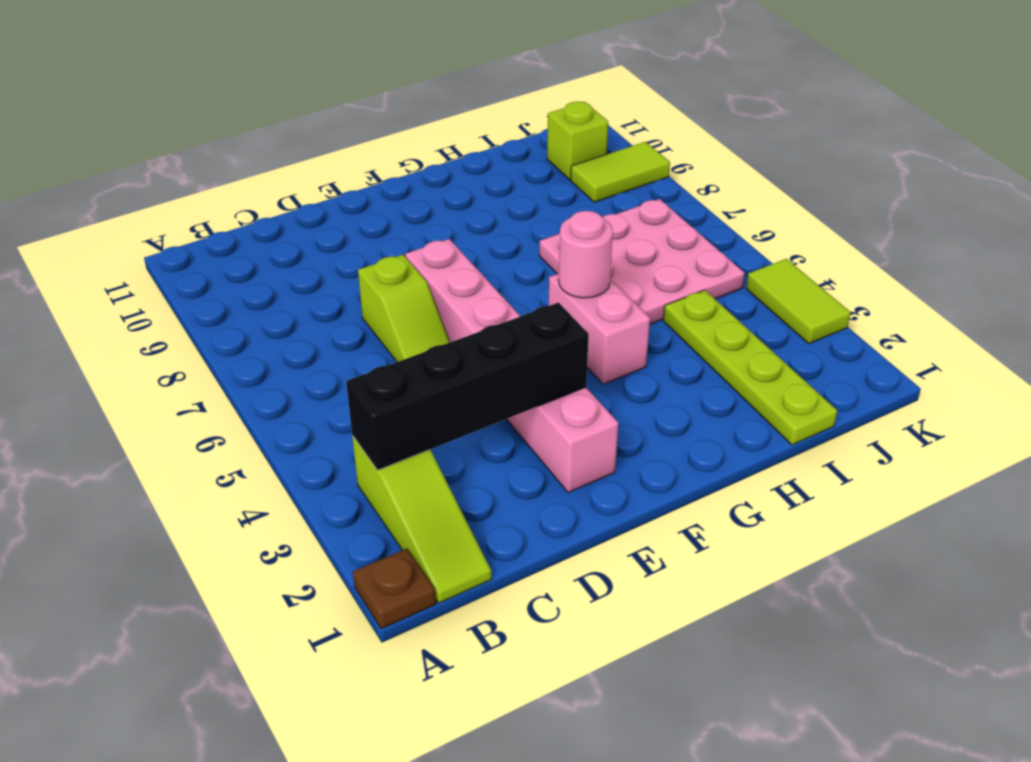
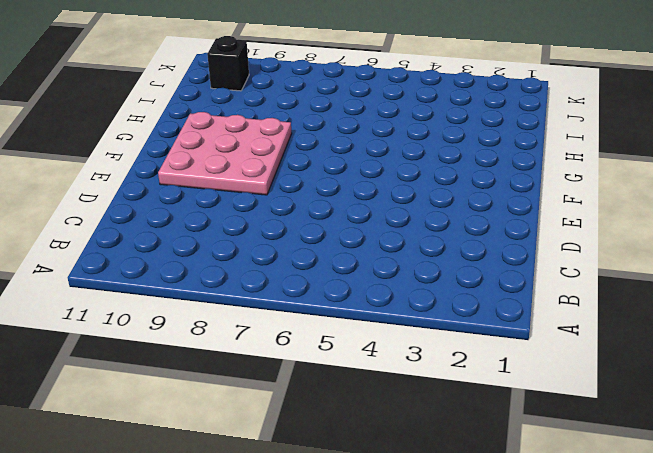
pink plate E8:G10 level 1 -> pink plate H5:J7 level 1
black brick J10 level 1 -> lime brick J10 level 1
none -> brown plate A1 level 1
none -> lime slope B1:B3 level 1 top 3
none -> lime slope D6:D7 level 1 top 7

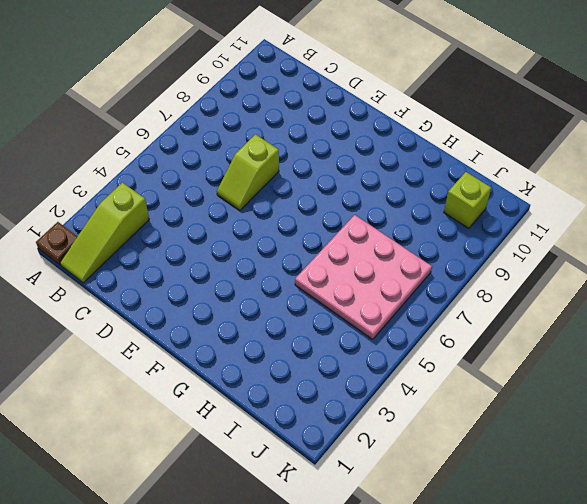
none -> pink brick E2:E7 level 1
none -> pink brick G4:G5 level 1
none -> lime plate I1:I4 level 1

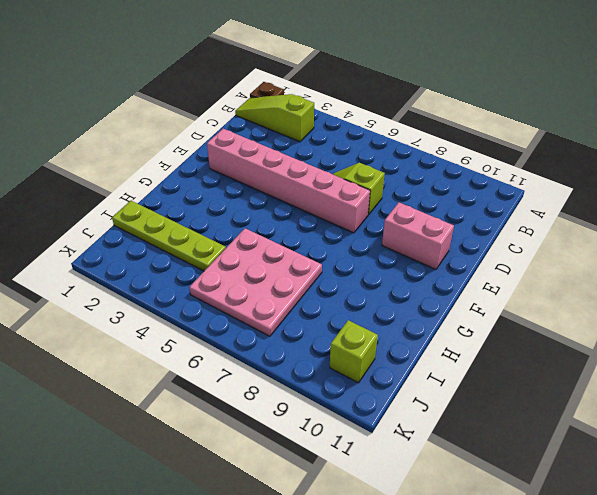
pink brick E9:E10 level 1 -> pink brick G4:G5 level 1
none -> lime tile J9:K9 level 1
none -> lime tile K3:K4 level 1
none -> black brick B3:E3 level 2

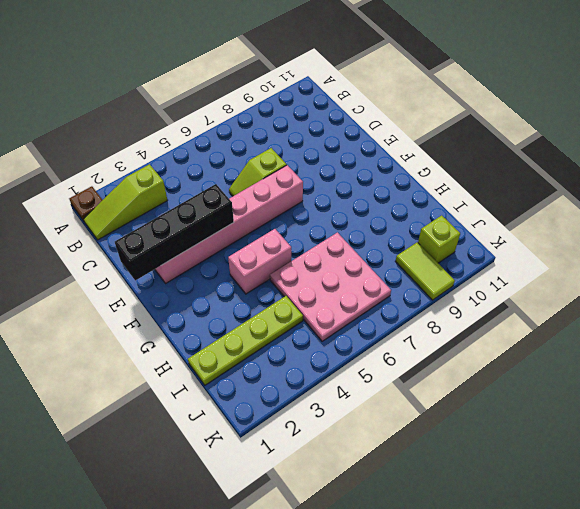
black brick E1:E4 level 2 -> black brick B3:E3 level 2
none -> lime tile K3:K4 level 1
none -> pink round brick G5 level 2

